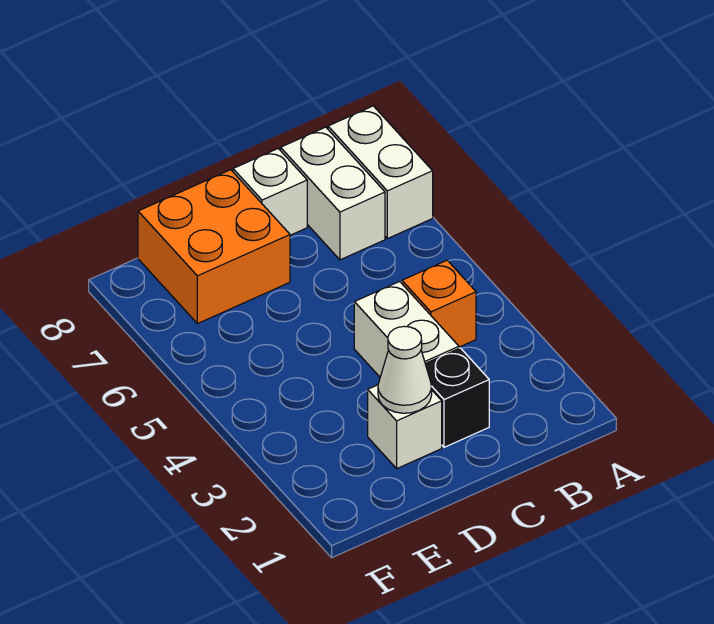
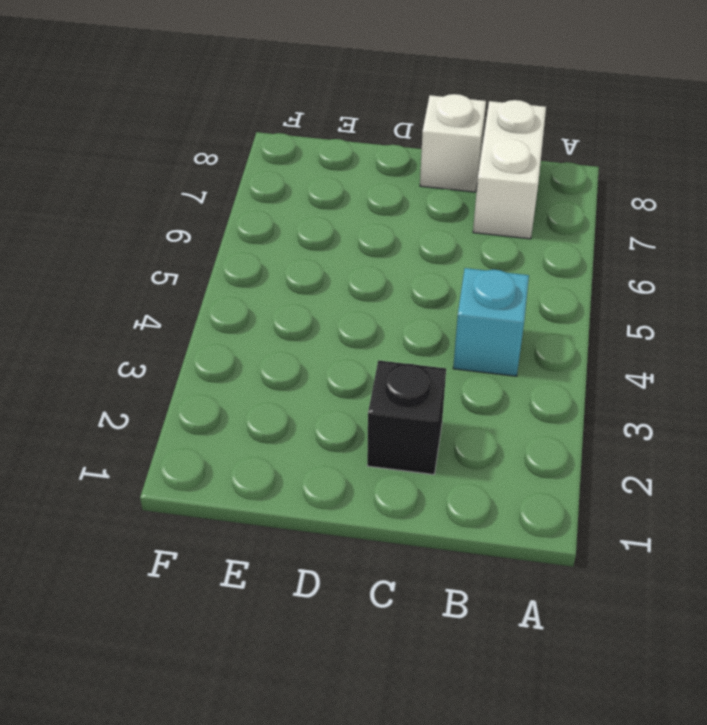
cyan brick B4 level 1 -> orange brick B4 level 1
none -> white brick A7:A8 level 1
none -> white brick C3:C4 level 1

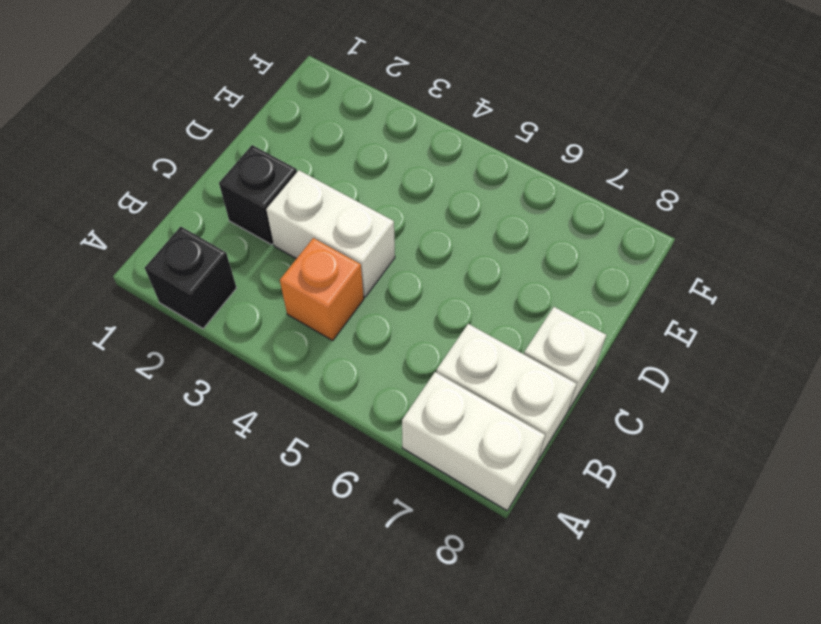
black brick A2 level 1 -> none
none -> white brick D2 level 1
none -> orange brick D7:E8 level 1

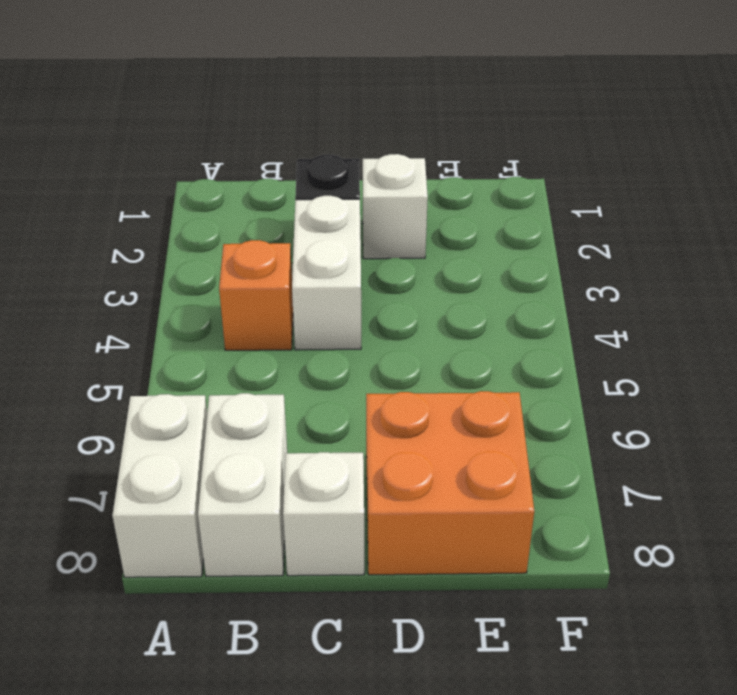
none -> white cone D2 level 2

